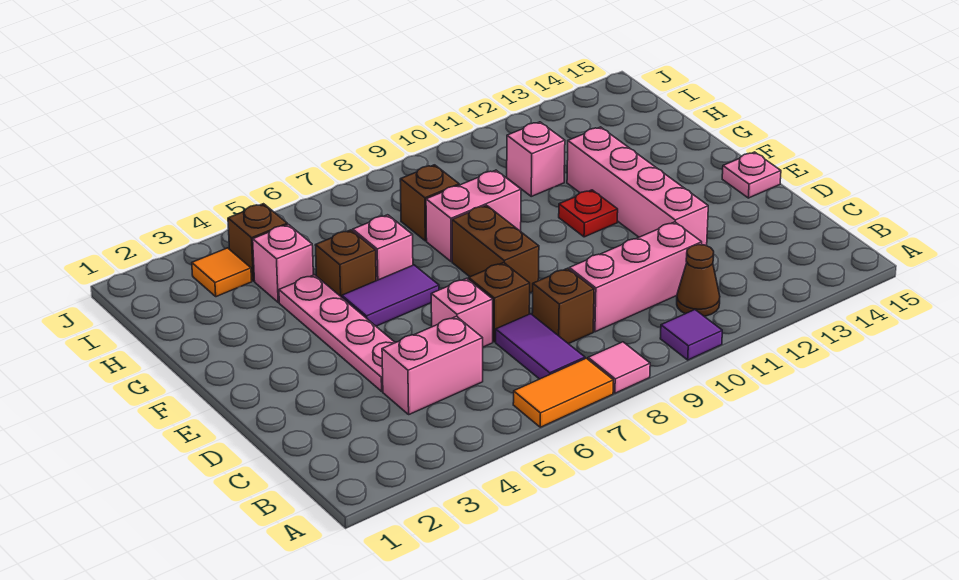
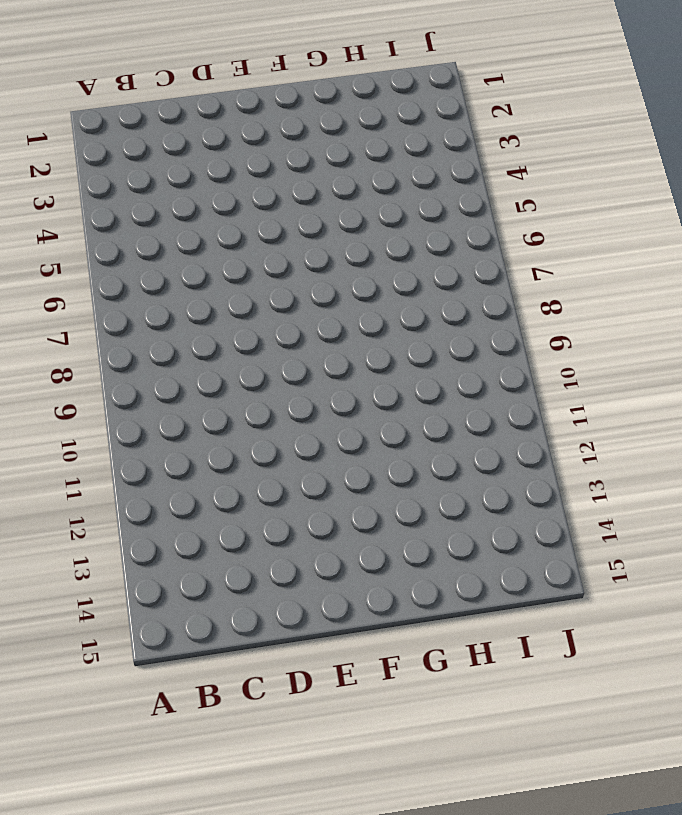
none -> orange tile A6:A7 level 1
none -> pink tile A8 level 1
none -> purple tile A10 level 1

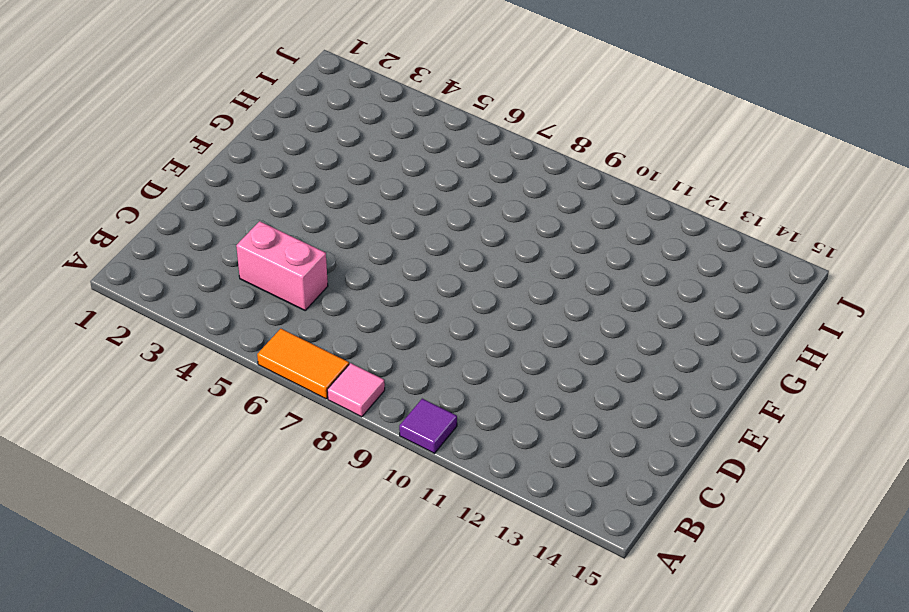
none -> purple tile B7:C7 level 1
none -> brown cone B11 level 1
none -> brown brick C8 level 1

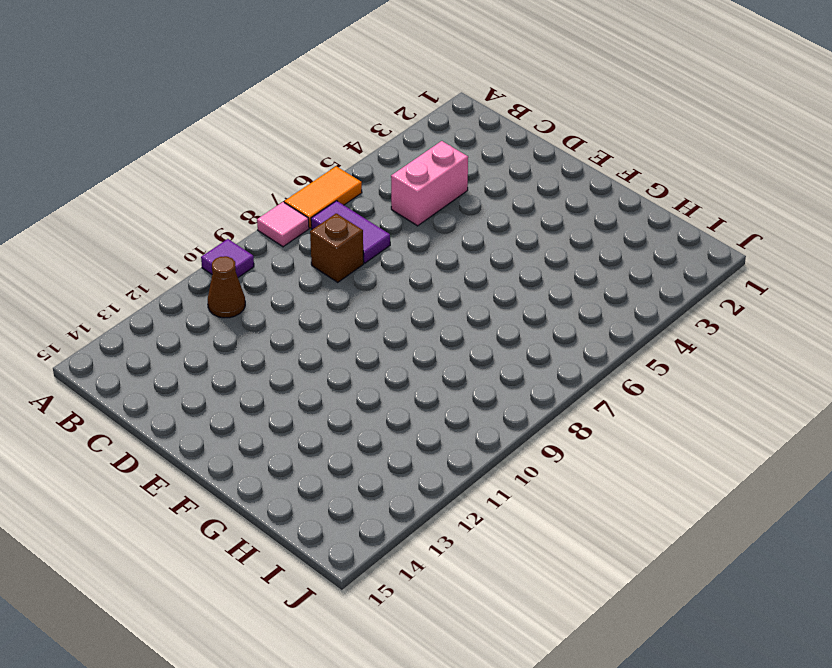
none -> pink brick C9:C11 level 1
none -> pink plate D4:G4 level 1
none -> pink brick D6 level 1

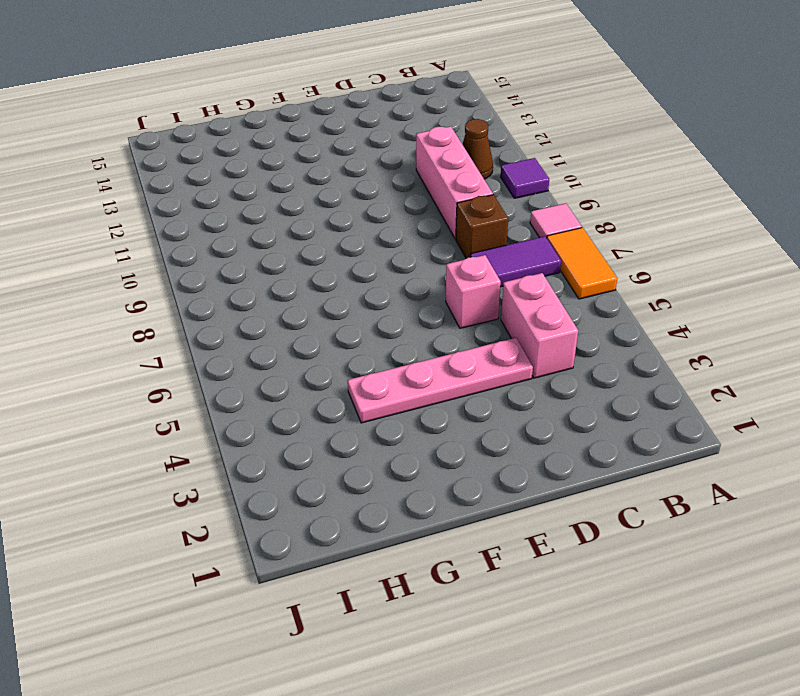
none -> brown brick D7 level 1
none -> pink brick D12:G12 level 1
none -> brown brick E8:F8 level 1

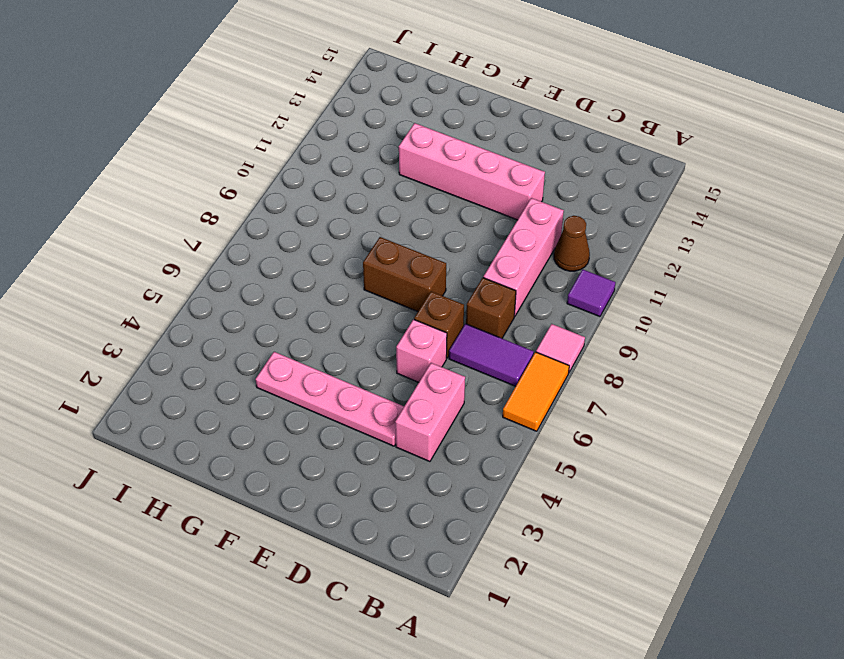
none -> pink plate E15 level 1
none -> purple tile F5:F6 level 1
none -> red plate F11 level 1

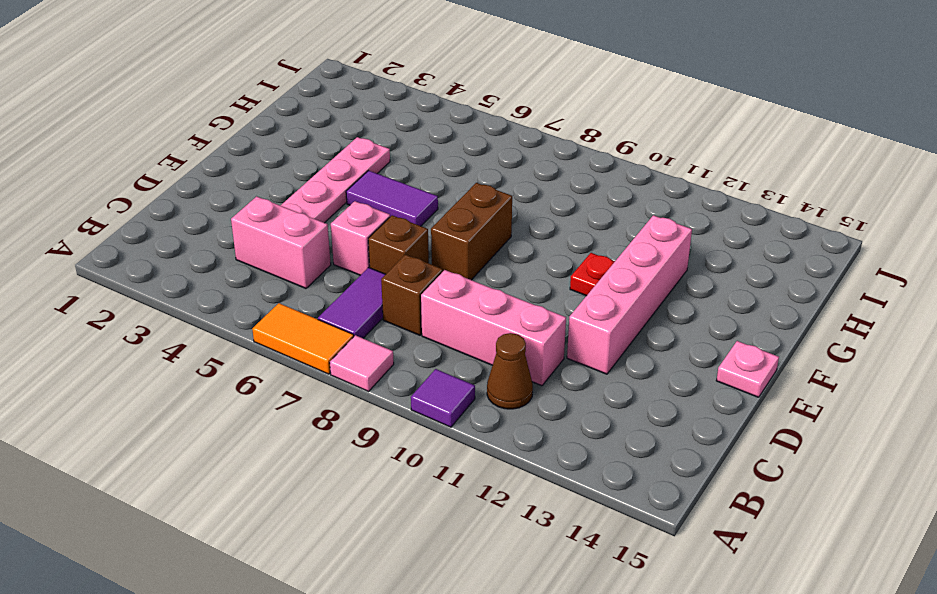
none -> brown brick G5 level 1
none -> pink brick G6 level 1
none -> pink brick G8:G9 level 1

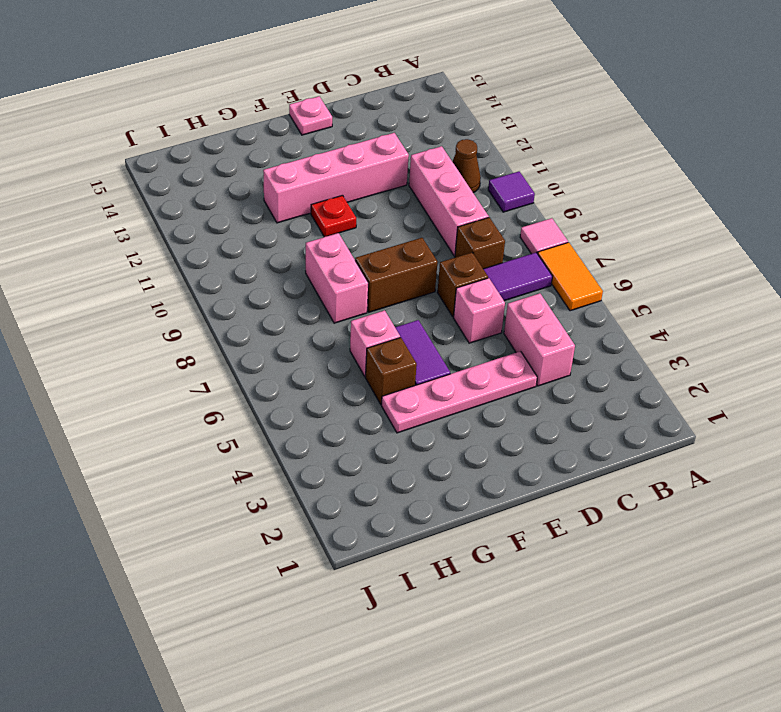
none -> pink brick H4 level 1
none -> brown brick H8 level 1
none -> pink brick H11 level 1

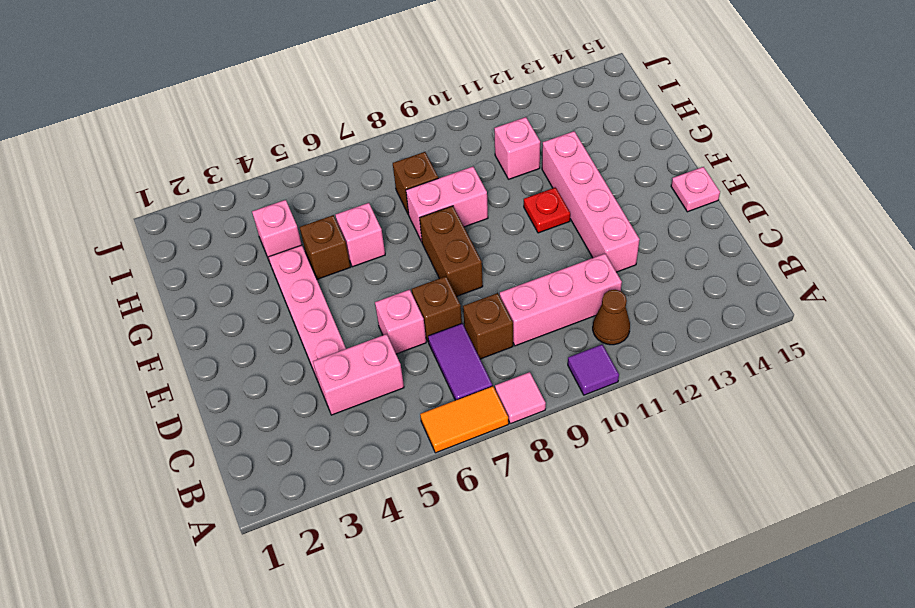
none -> purple tile F5:F6 level 1
none -> orange tile I3 level 1
none -> brown brick I4 level 1

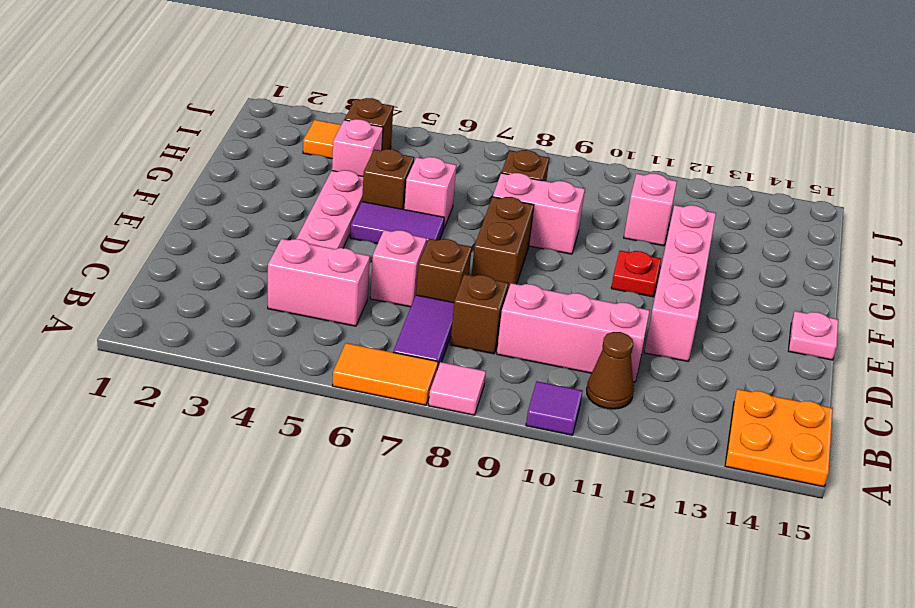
orange plate A14:B15 level 1 -> none

